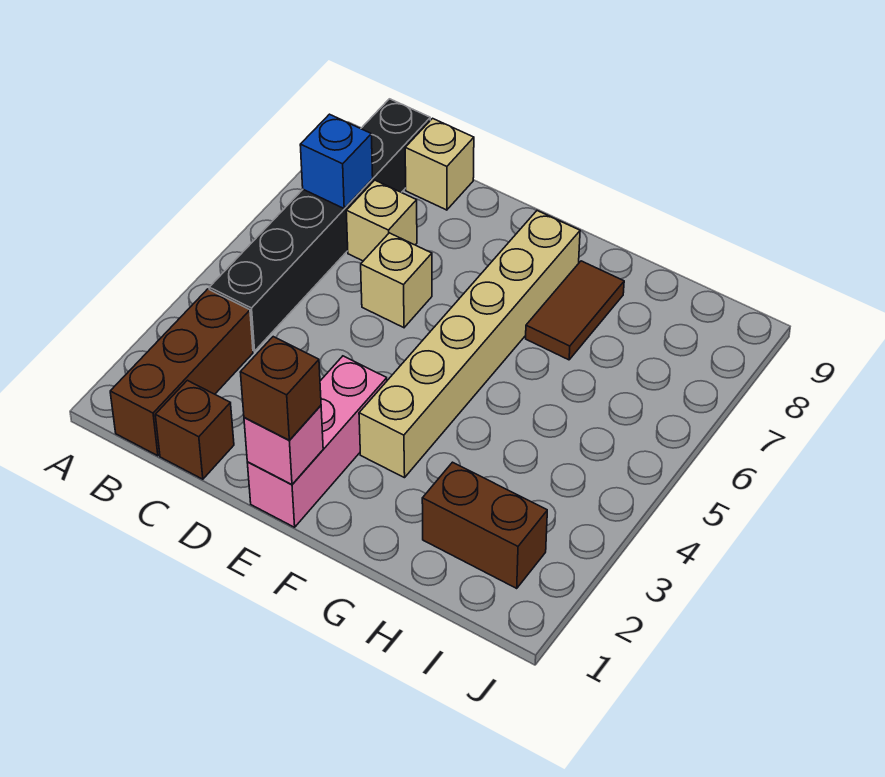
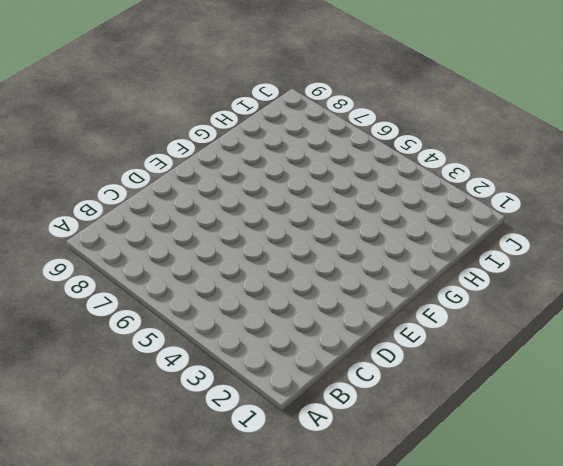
none -> brown brick B1:B3 level 1
none -> black brick B4:B9 level 1
none -> brown brick C1 level 1

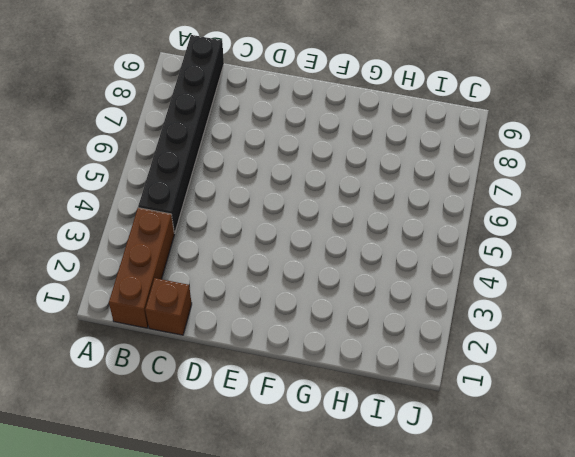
none -> tan brick C7 level 1
none -> tan brick C9 level 1
none -> tan brick D6 level 1

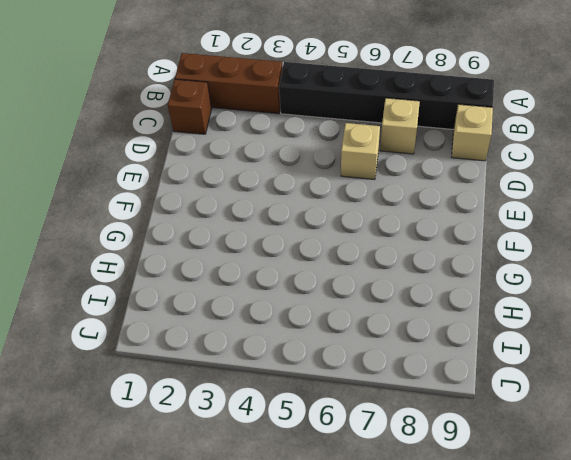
none -> pink brick E1:E3 level 1
none -> tan brick F3:F8 level 1
none -> brown tile G7:G8 level 1

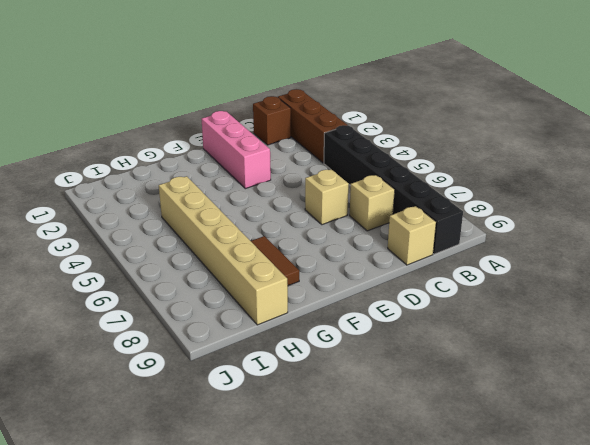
tan brick H4:H9 level 1 -> tan brick F3:F8 level 1
none -> brown brick H2:I2 level 1
none -> blue brick B7 level 2
none -> pink brick E1 level 2

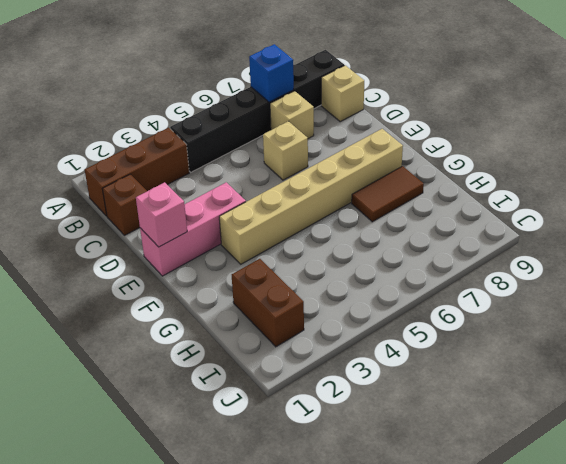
none -> brown brick E1 level 3

